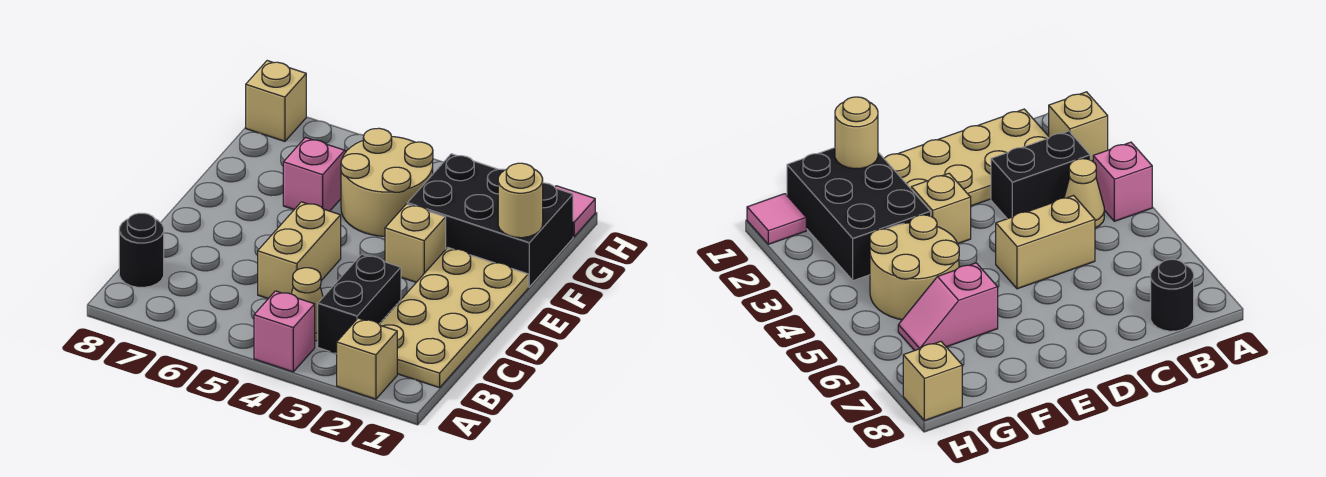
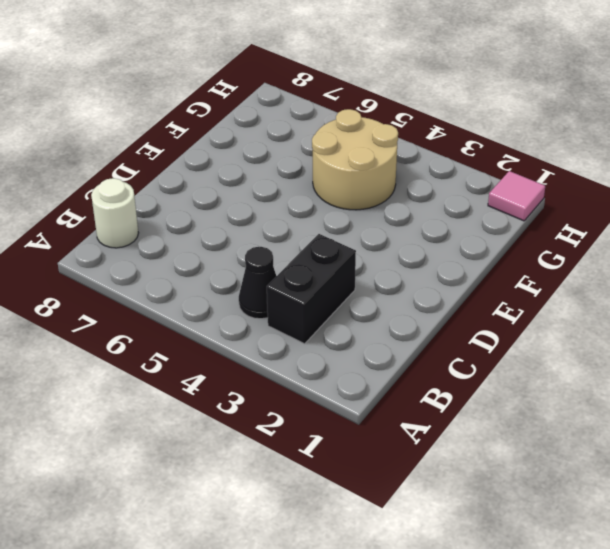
black cone B4 level 1 -> tan cone B4 level 1
white round brick B8 level 1 -> black round brick B8 level 1
none -> tan brick A2 level 1
none -> pink brick A4 level 1
none -> tan plate B1:E2 level 1

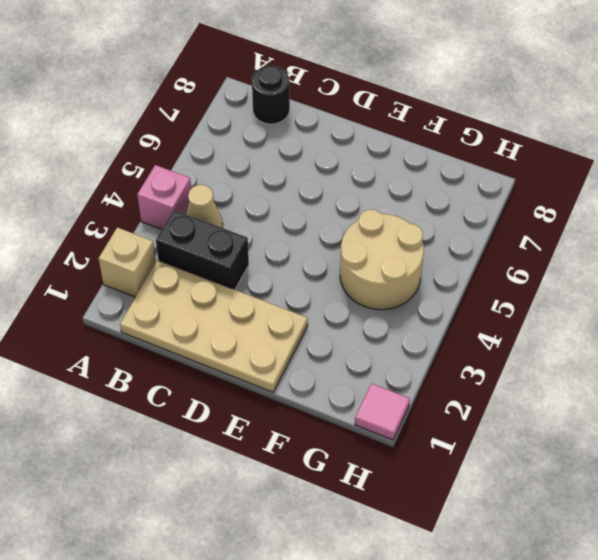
none -> tan brick C5:D5 level 1
none -> tan brick E3 level 1
none -> black brick F1:G3 level 1

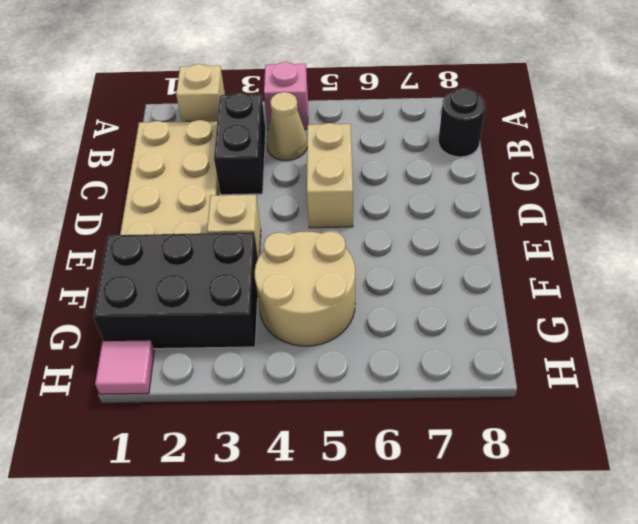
none -> pink slope F6:G6 level 1 top F
none -> tan brick H8 level 1
none -> tan round brick F1 level 2

